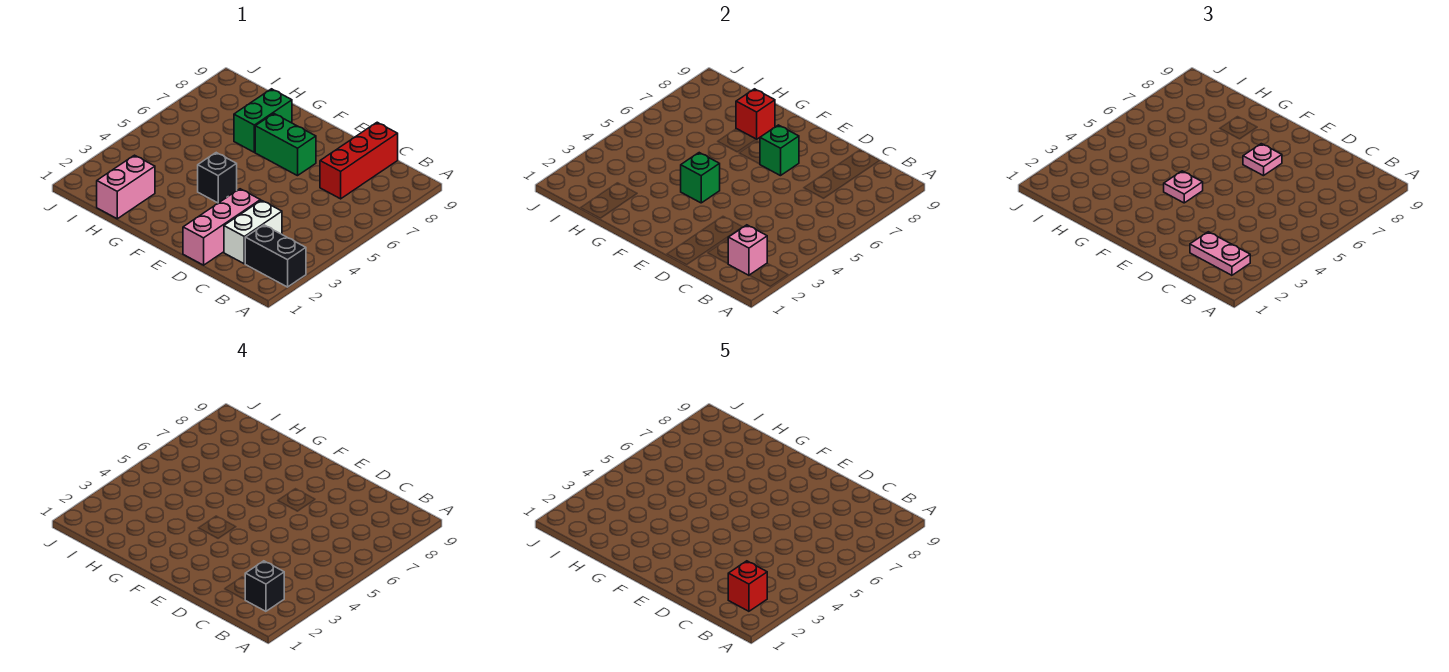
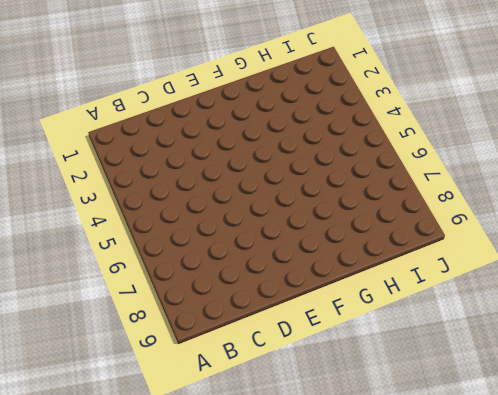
none -> black brick A2:B2 level 1
none -> white brick C2:C3 level 1
none -> red brick C7:C9 level 1

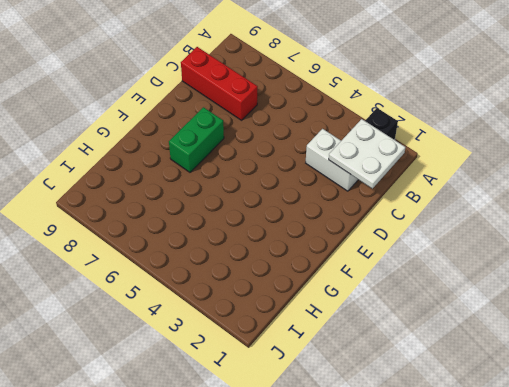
white plate B1:C2 level 2 -> pink brick B2 level 2
none -> pink brick D1:D3 level 1
none -> black brick F4 level 1
none -> green brick G7:G8 level 1

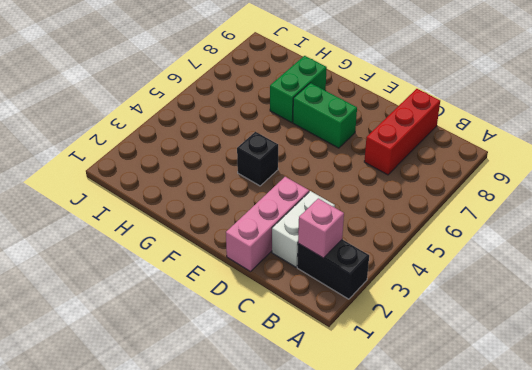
none -> pink brick H1:H2 level 1
none -> green brick E7 level 2
none -> green brick F4 level 2

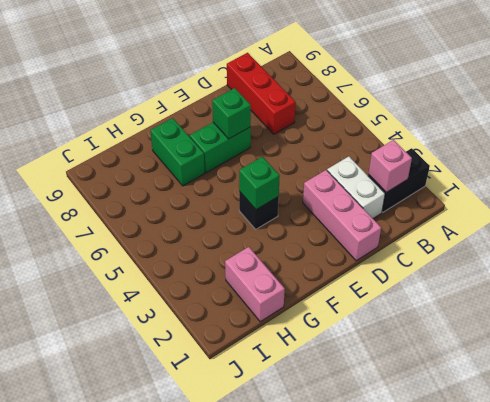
none -> red brick G8 level 2
none -> pink plate B2:C2 level 3
none -> pink plate E7 level 3

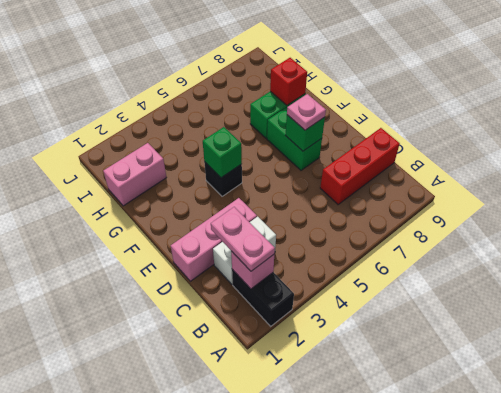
none -> pink plate F4 level 3
none -> black brick B2 level 4
none -> red brick B2 level 5

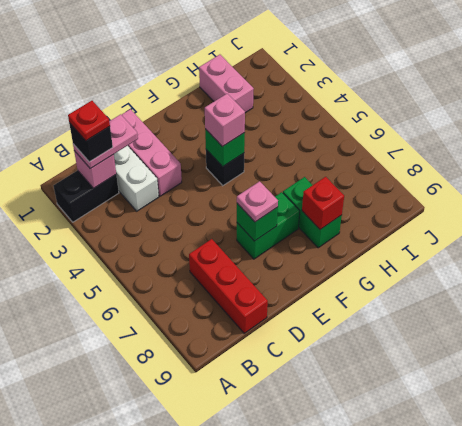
red plate B2 level 5 -> red brick B2 level 5
pink brick F4 level 3 -> pink plate F4 level 3

